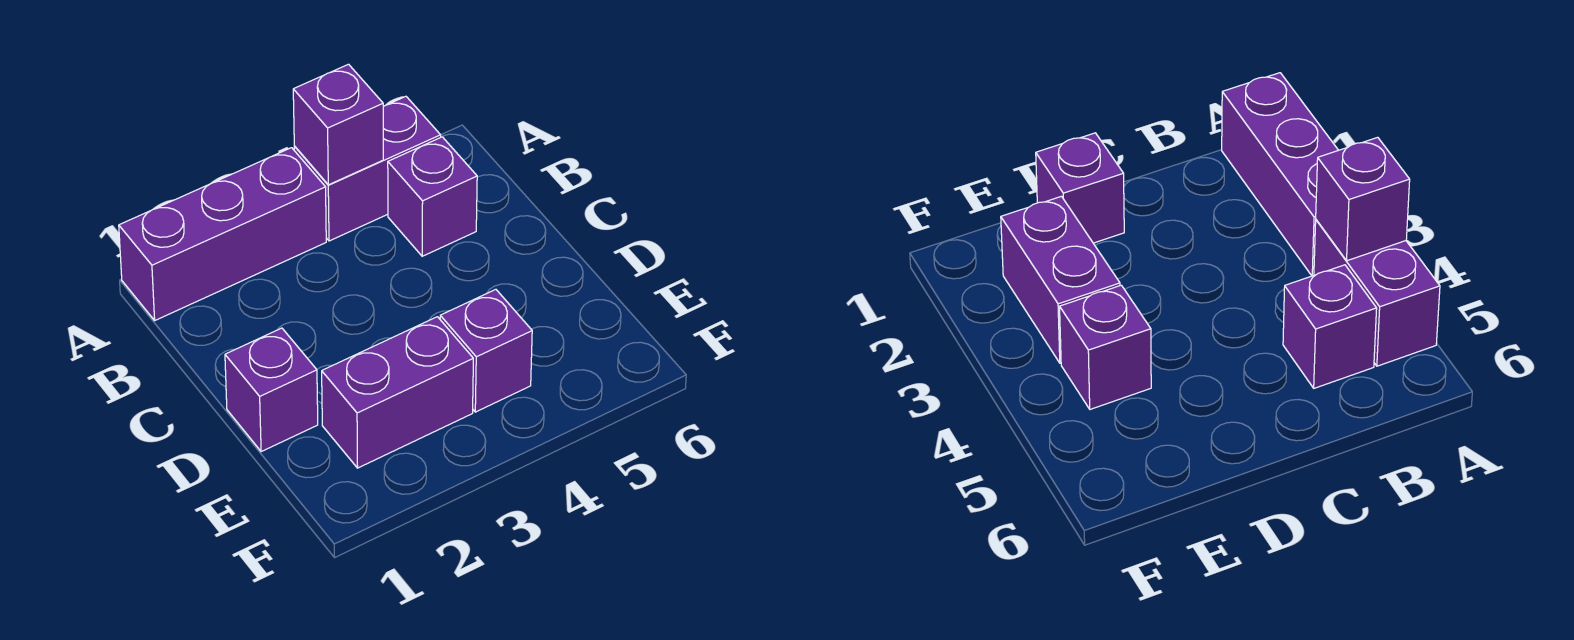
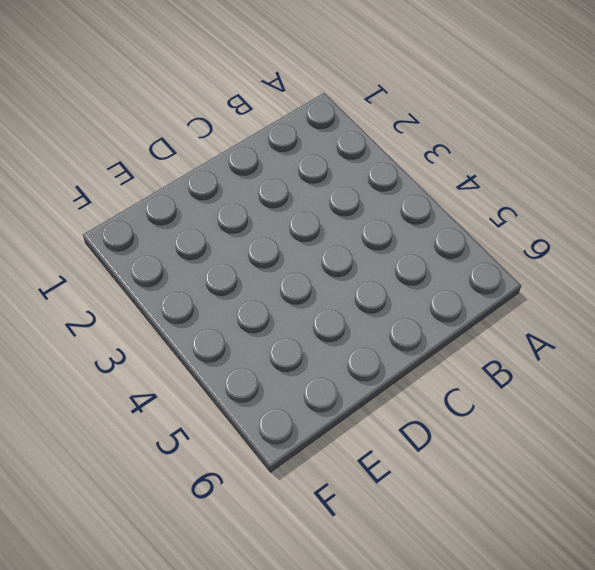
none -> purple brick A1:A3 level 1
none -> purple brick A4:A5 level 1

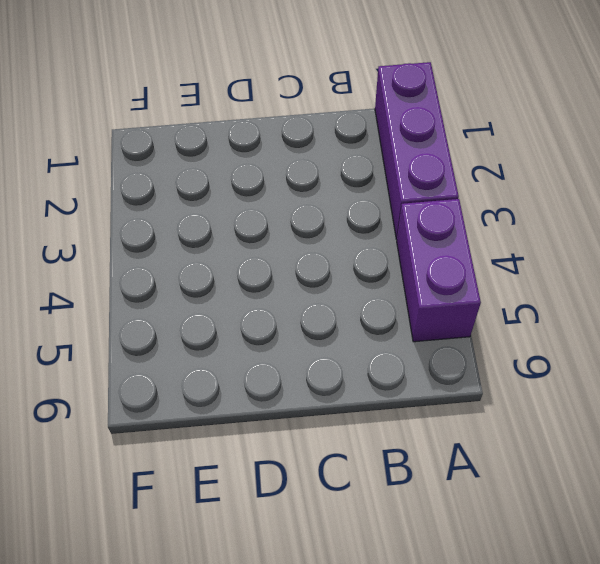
none -> purple brick B5 level 1
none -> purple brick D1 level 1

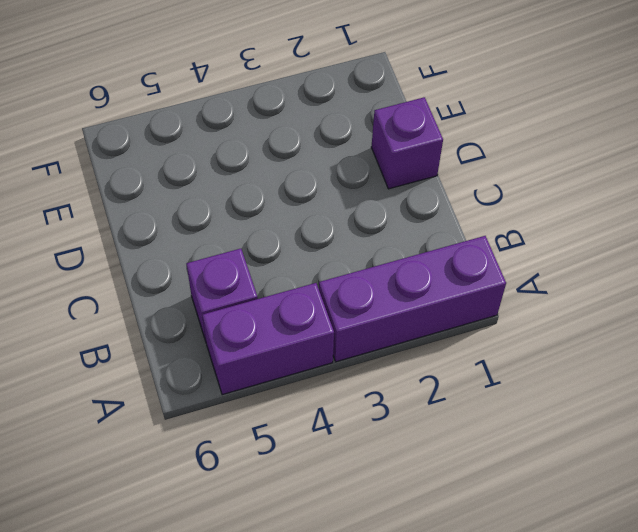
none -> purple brick E2:E3 level 1
none -> purple brick E4 level 1

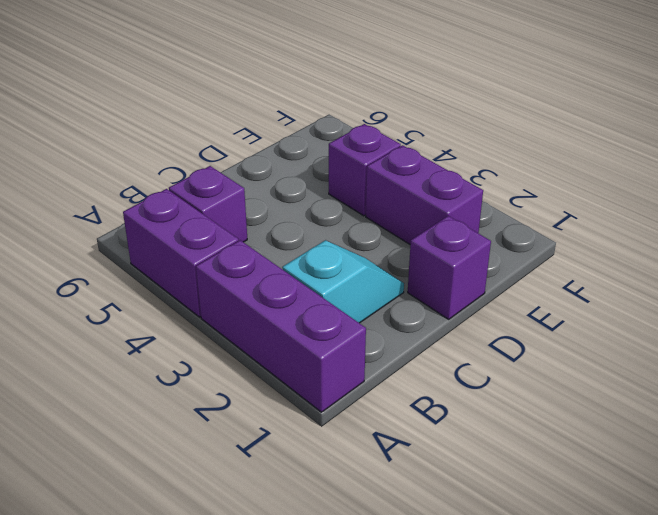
cyan slope B2:C2 level 1 top B -> none
none -> purple brick A4 level 2

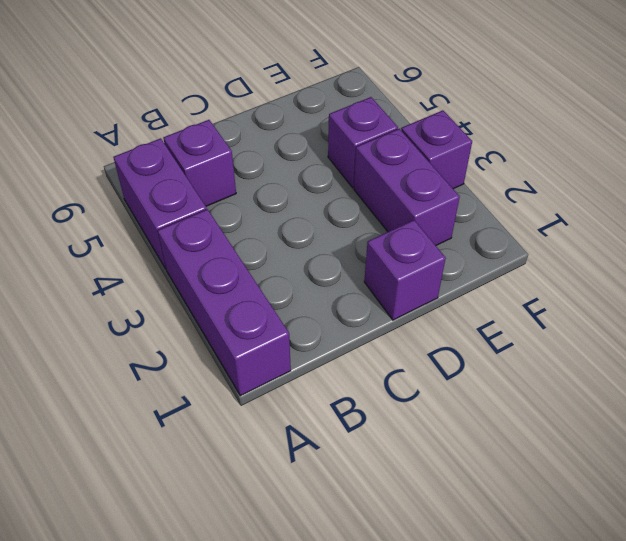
purple brick F3 level 1 -> purple brick A4 level 2

